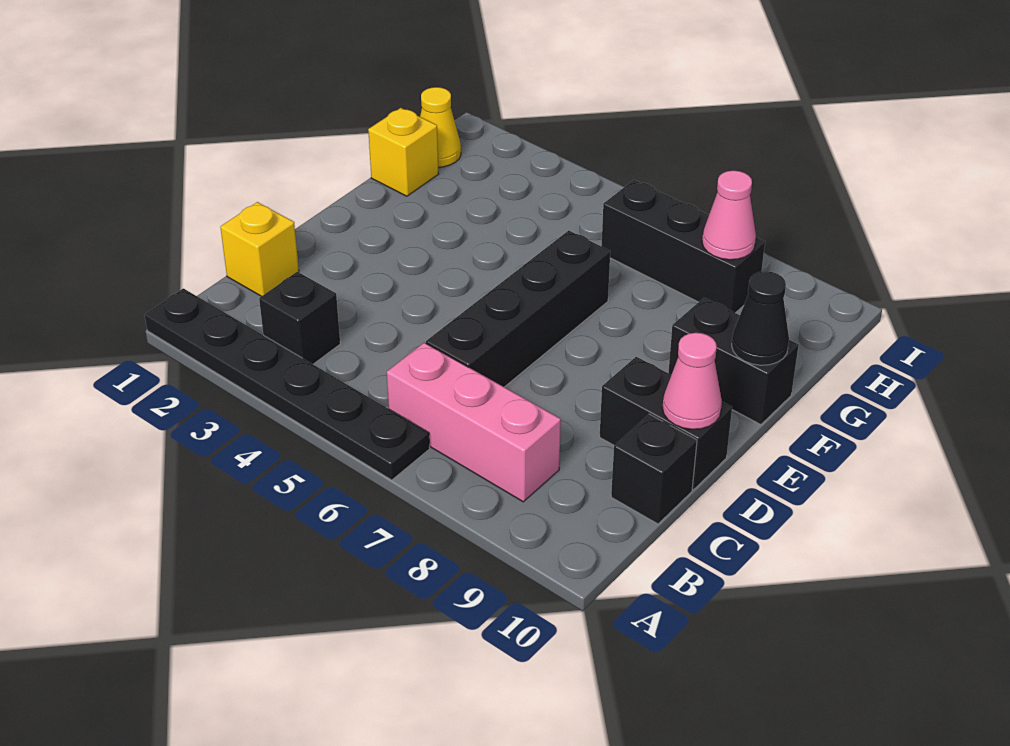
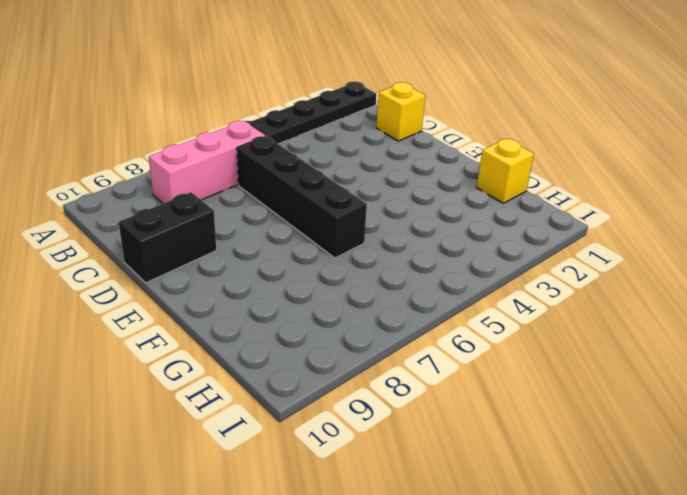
none -> black brick B3 level 1
none -> black brick C10 level 1
none -> black brick F9:F10 level 1

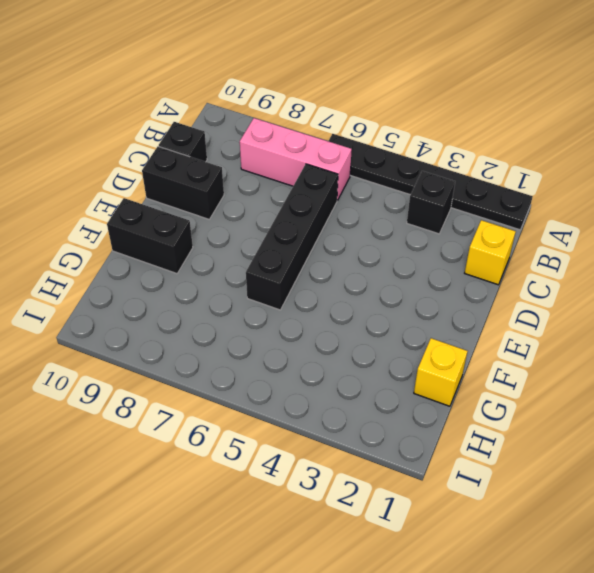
none -> yellow cone H1 level 1
none -> black brick H6:H8 level 1
none -> pink cone D10 level 2

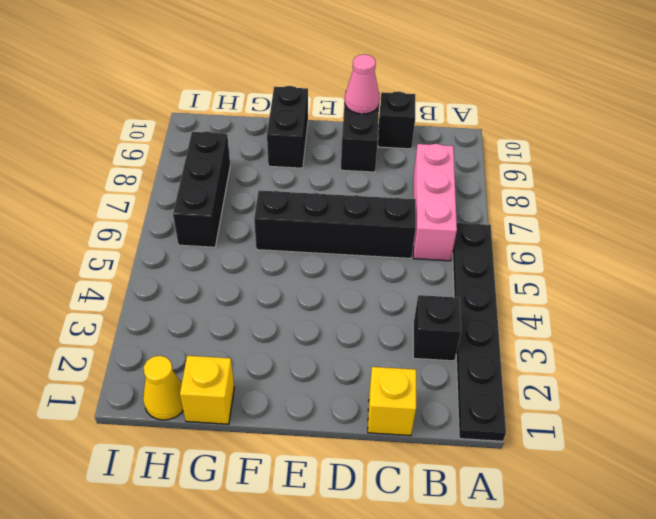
none -> black cone F10 level 2
none -> pink cone H8 level 2

